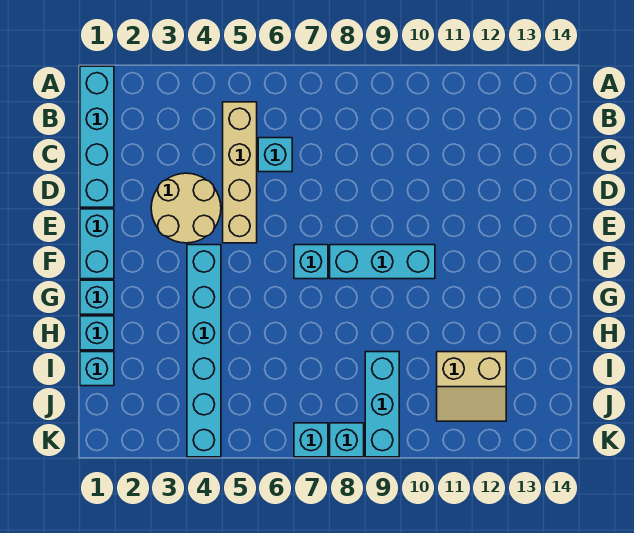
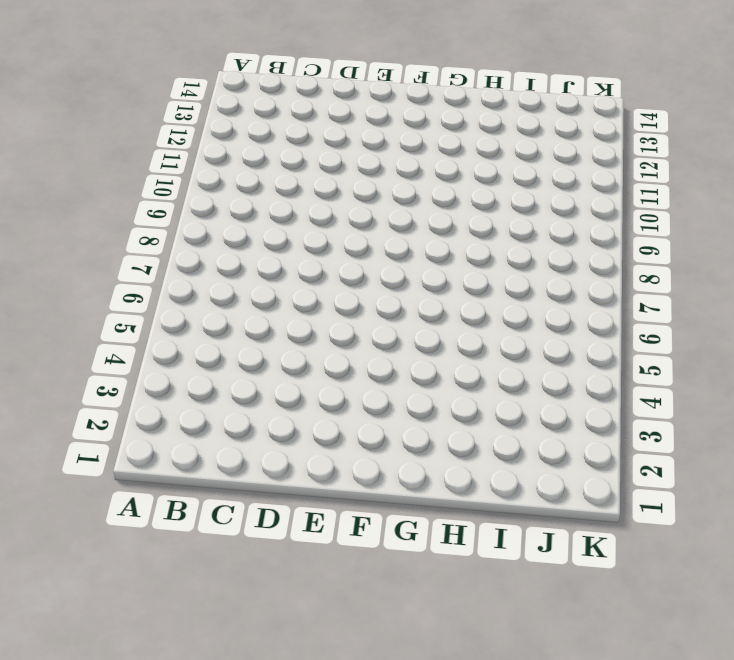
none -> cyan brick A1:D1 level 1
none -> tan brick B5:E5 level 1
none -> cyan brick C6 level 1

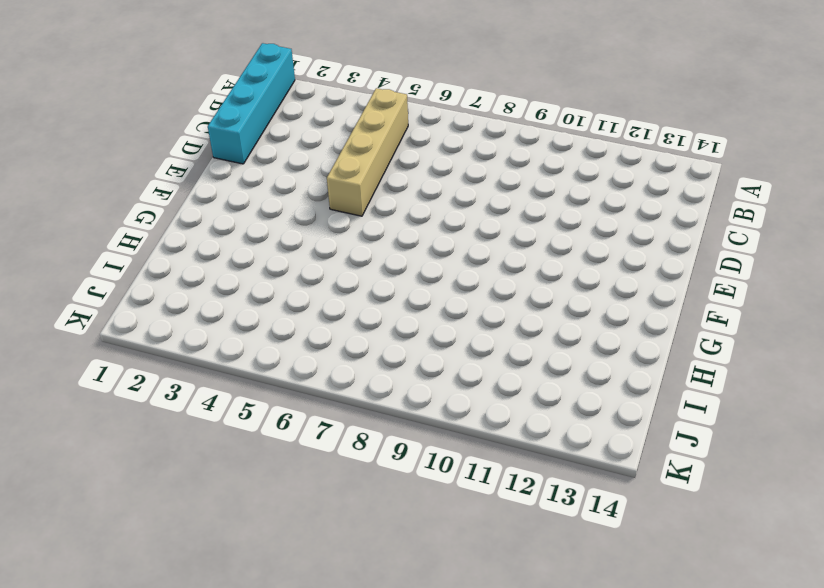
none -> cyan brick C6 level 1
none -> tan round brick D3:E4 level 1
none -> cyan brick E1:F1 level 1

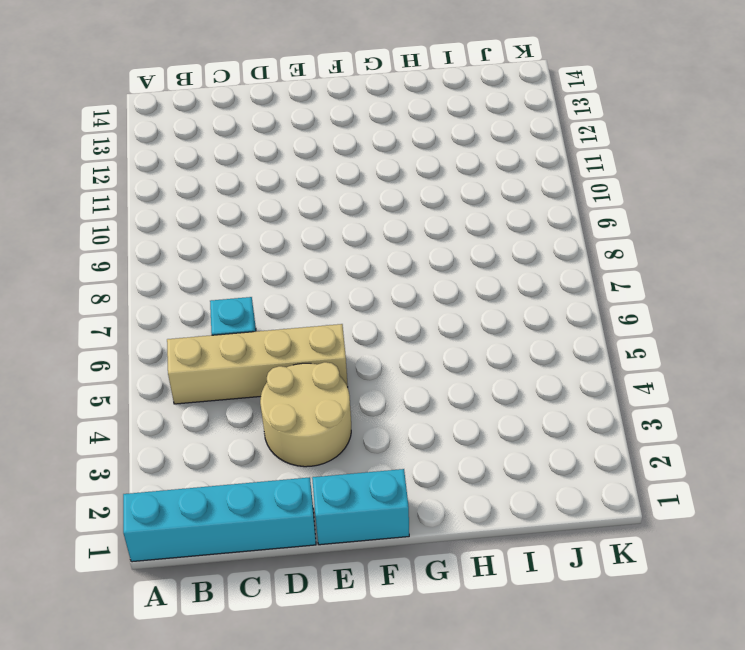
none -> cyan brick F4:K4 level 1
none -> cyan brick F7 level 1
none -> cyan brick F8:F10 level 1

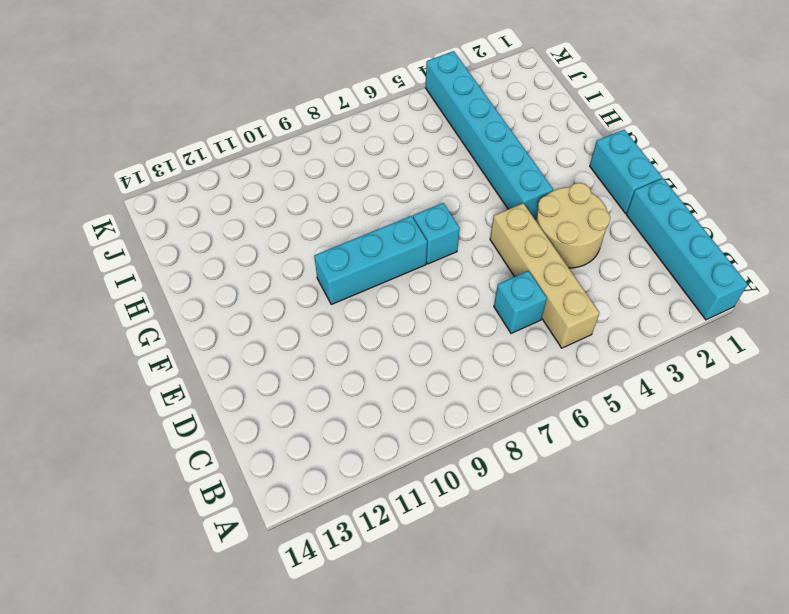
none -> cyan brick G1 level 1
none -> cyan brick H1 level 1
none -> cyan brick I1 level 1

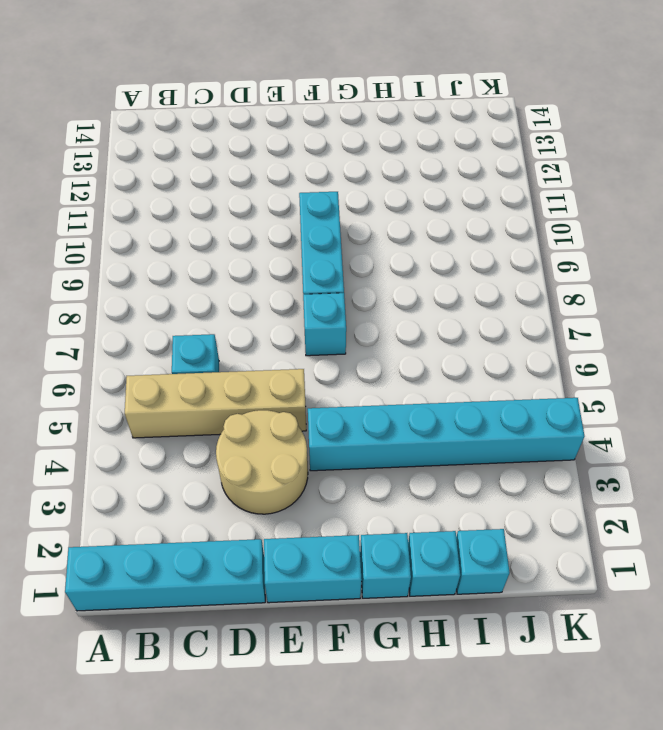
none -> cyan brick I9:K9 level 1
none -> tan slope I11:J12 level 1 top I
none -> cyan brick K7 level 1

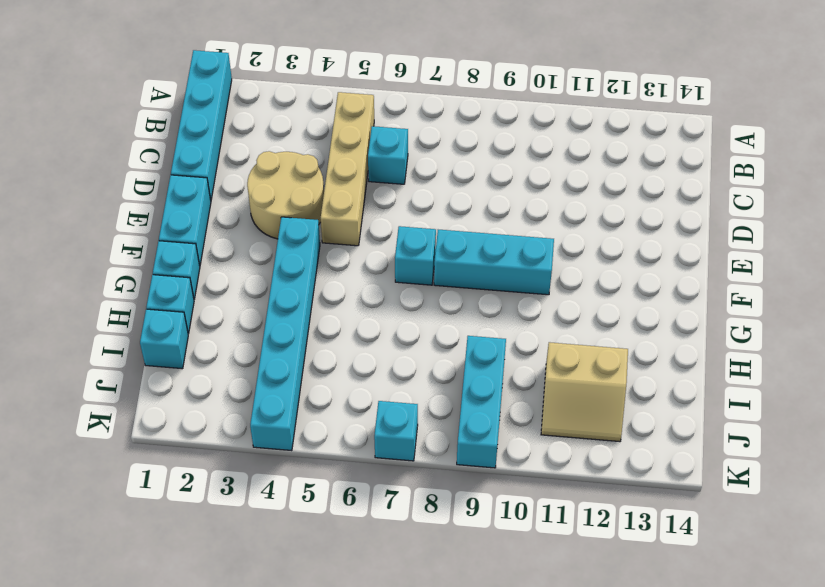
none -> cyan brick K8 level 1

